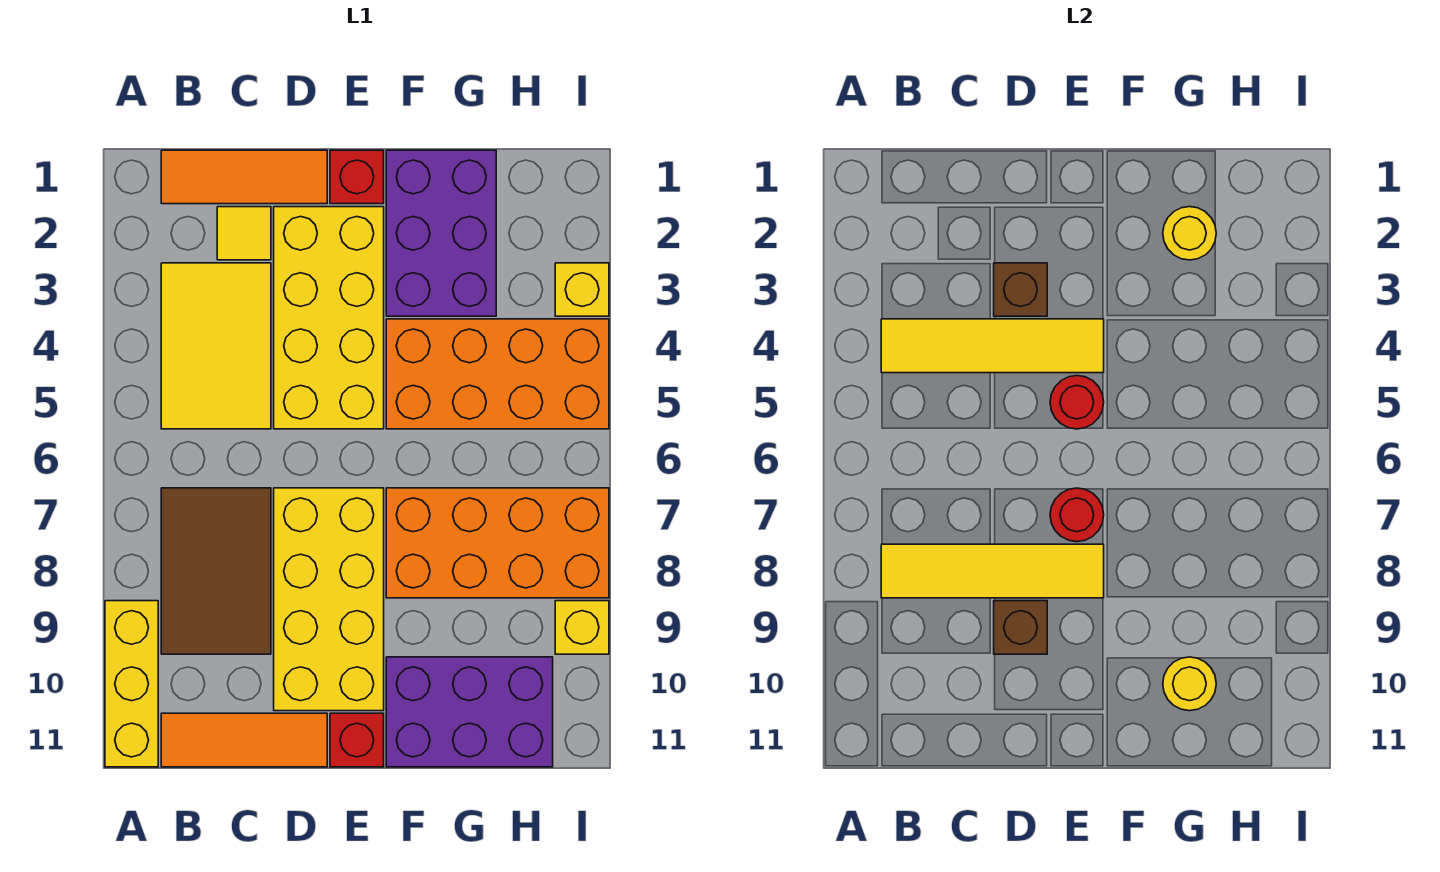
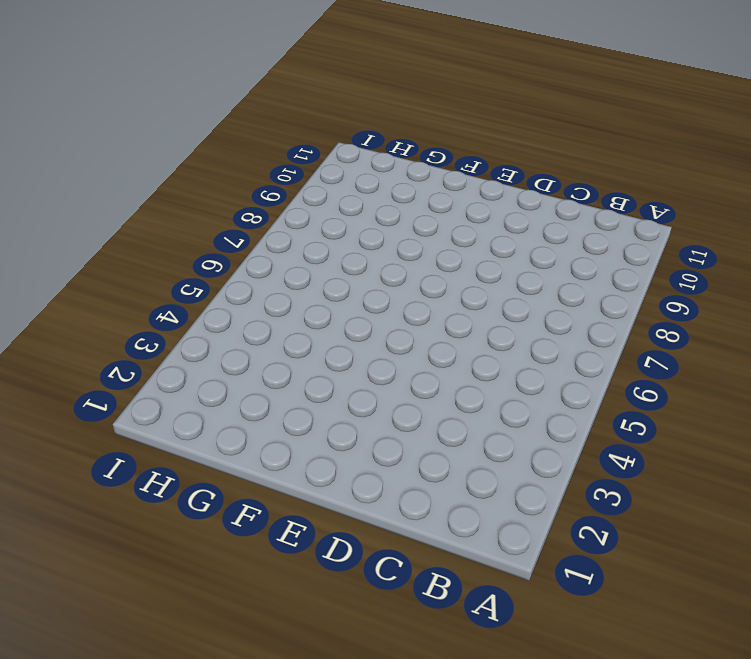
none -> yellow brick A9:A11 level 1
none -> orange tile B1:D1 level 1
none -> yellow tile B3:C5 level 1

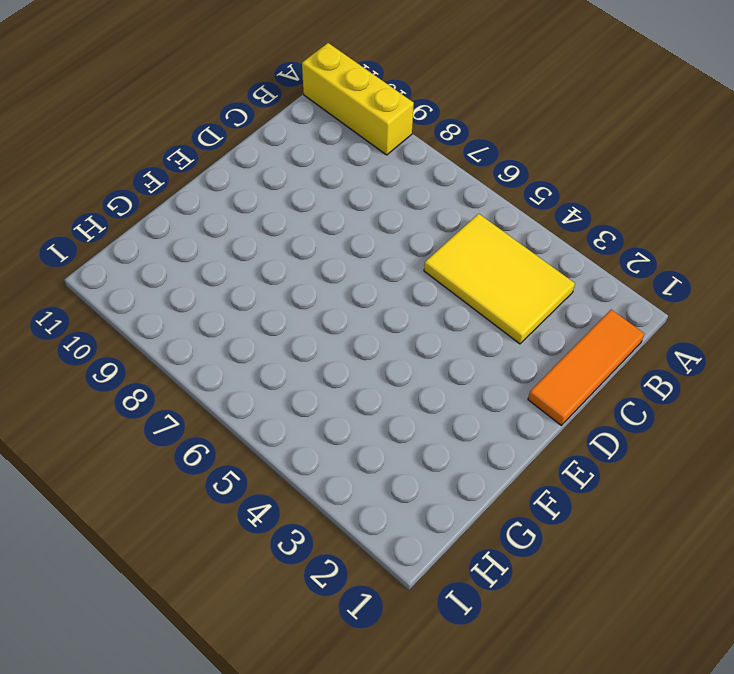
none -> brown tile B7:C9 level 1
none -> orange tile B11:D11 level 1
none -> yellow tile C2 level 1

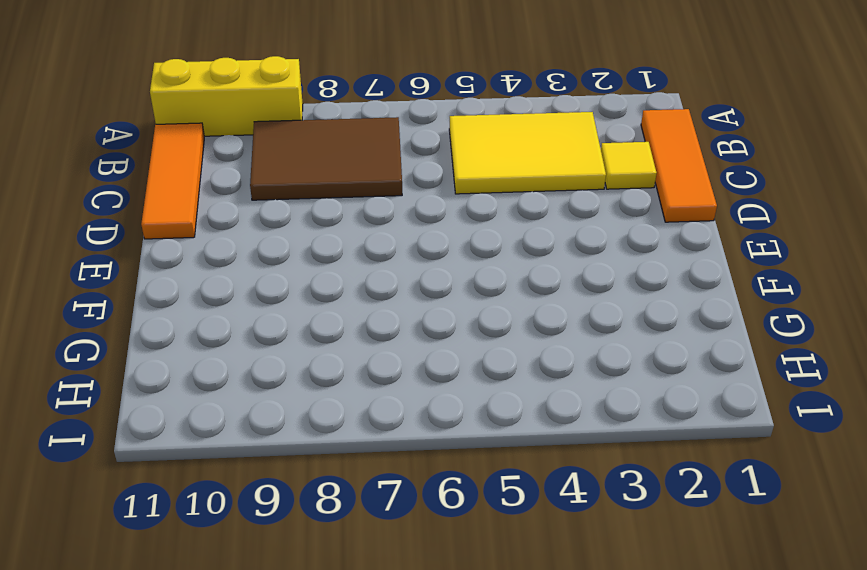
none -> yellow brick D2:E5 level 1
none -> yellow brick D7:E10 level 1
none -> red brick E1 level 1

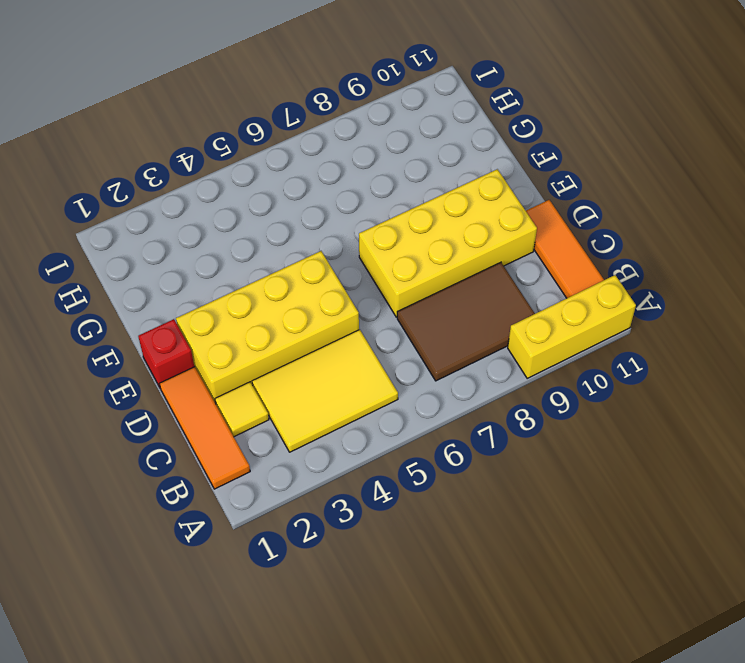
none -> red brick E11 level 1
none -> purple brick F1:G3 level 1
none -> orange brick F4:I5 level 1

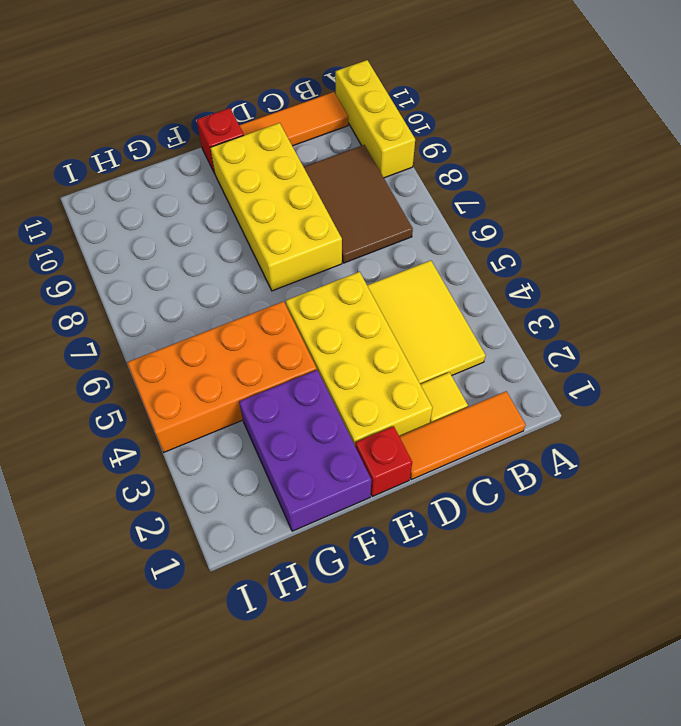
none -> orange brick F7:I8 level 1
none -> purple brick F10:H11 level 1
none -> yellow brick I3 level 1

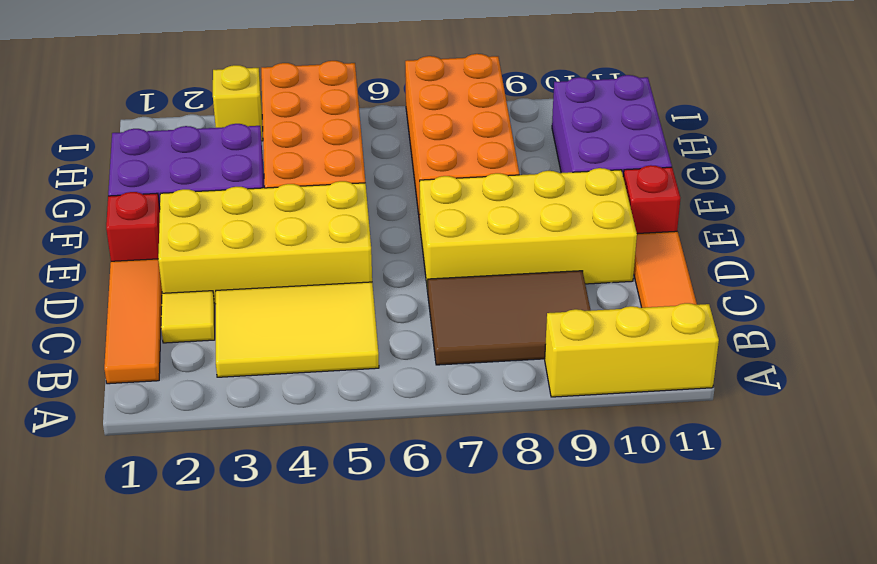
none -> yellow brick I9 level 1
none -> yellow tile B4:E4 level 2
none -> yellow tile B8:E8 level 2

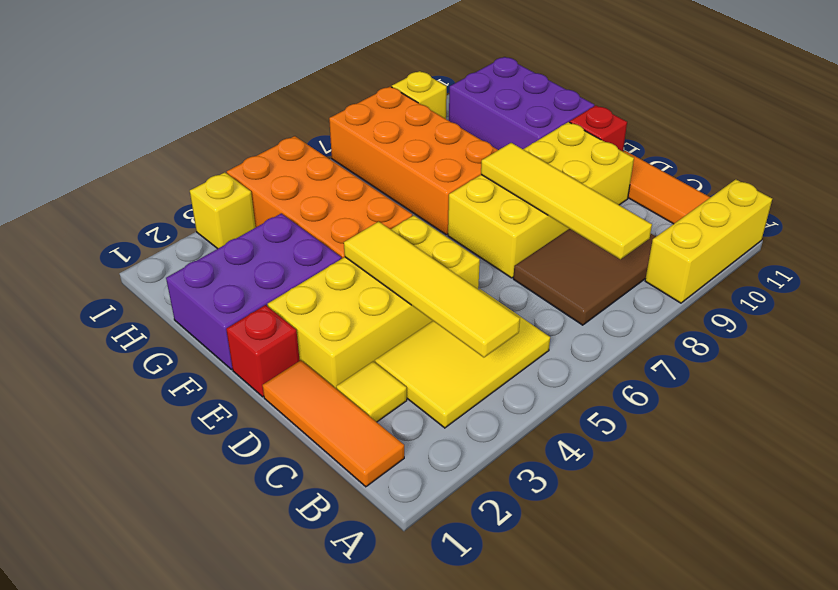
none -> brown brick D3 level 2
none -> brown brick D9 level 2
none -> red round brick E5 level 2

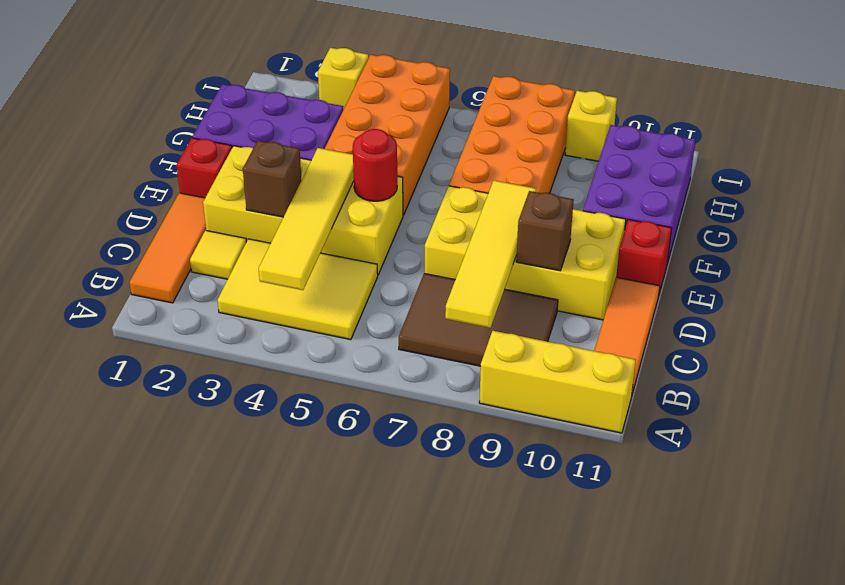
none -> red round brick E7 level 2
none -> yellow round brick G2 level 2
none -> yellow round brick G10 level 2

